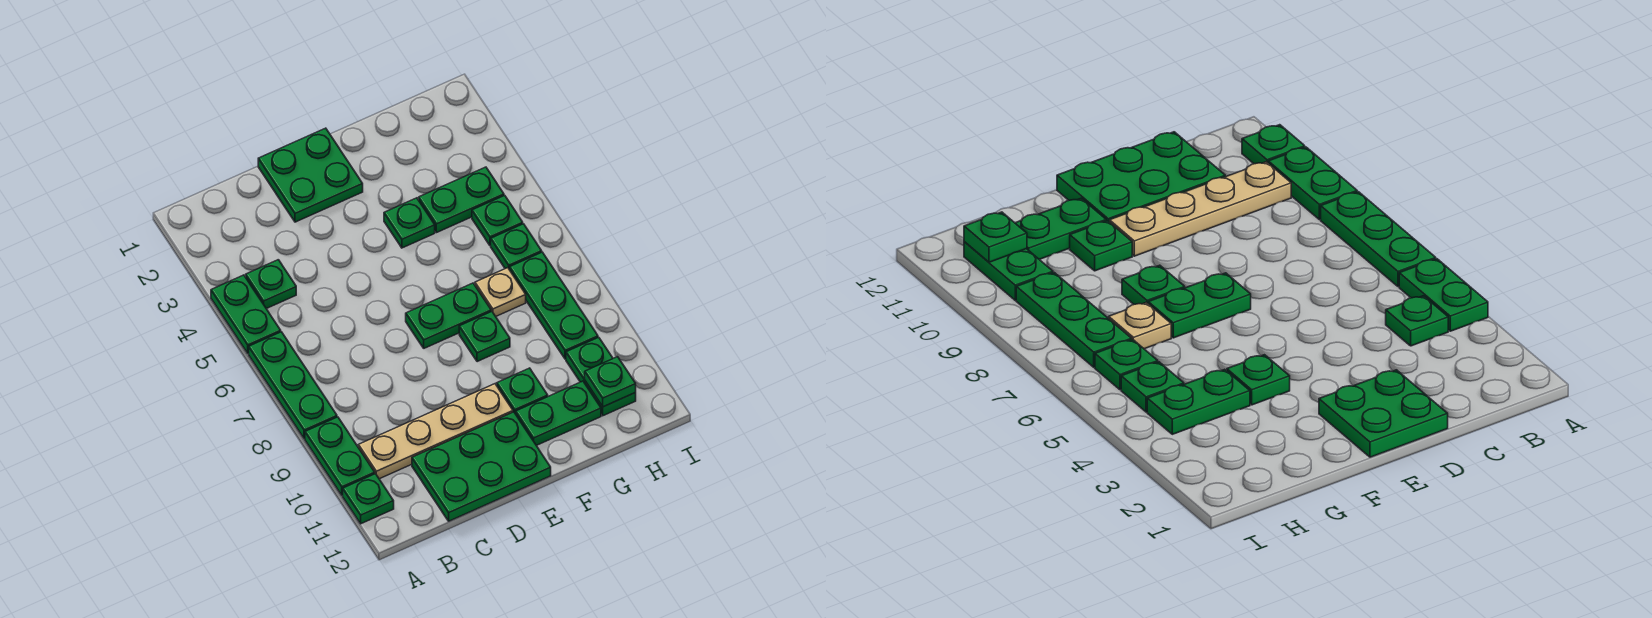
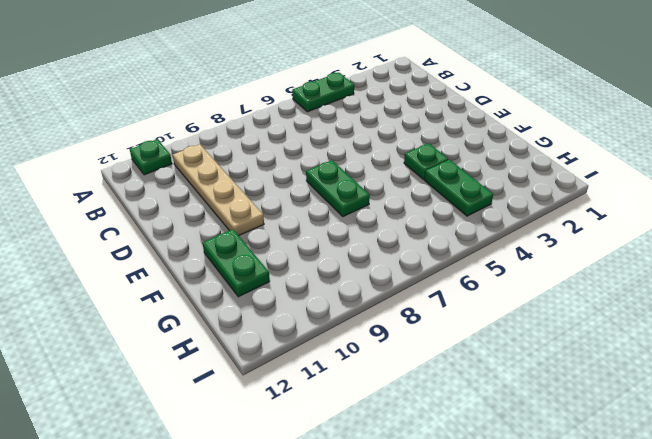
none -> green plate A6:A8 level 1
none -> green plate A9:A10 level 1
none -> green plate B4 level 1

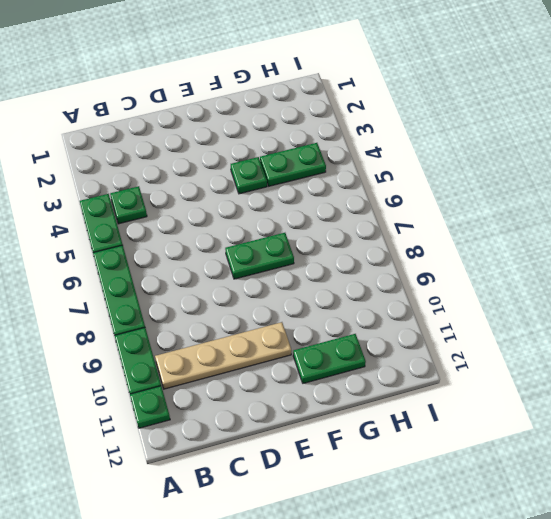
none -> green plate C11:E12 level 1
none -> green plate D1:E2 level 1
none -> green plate F8 level 1

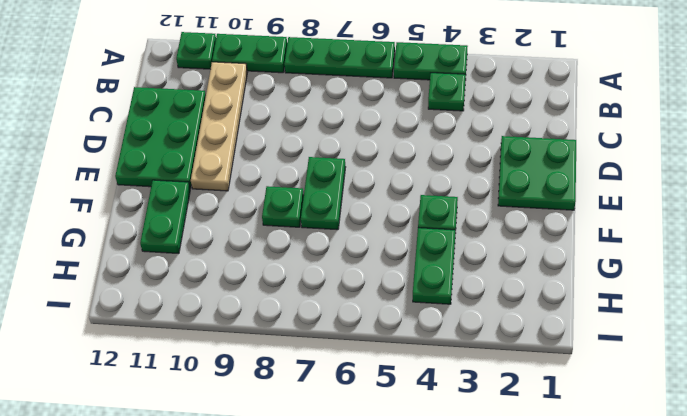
none -> green plate F10 level 1
none -> tan plate G7 level 1
none -> green plate H5 level 1

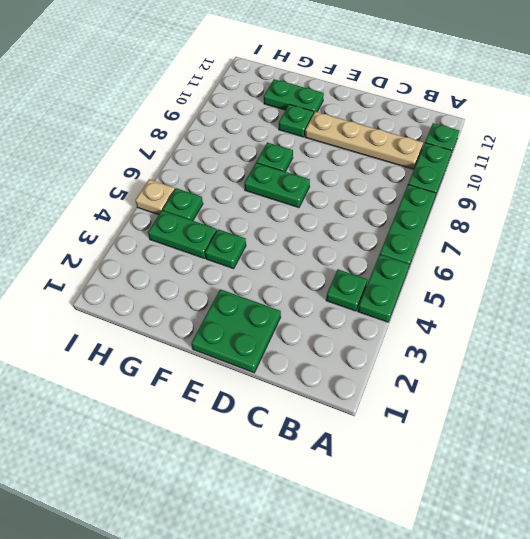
tan plate I5 level 1 -> tan plate G7 level 1
none -> green plate C11:E12 level 1
none -> green plate H6 level 1
none -> green plate H7:H9 level 1

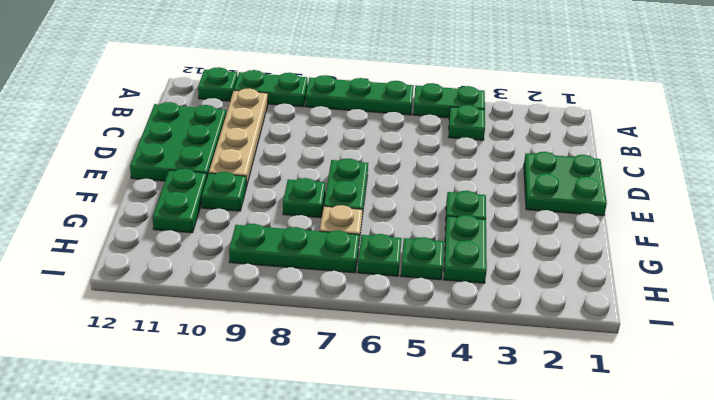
none -> green plate H10:H11 level 1
none -> green plate H11 level 2

